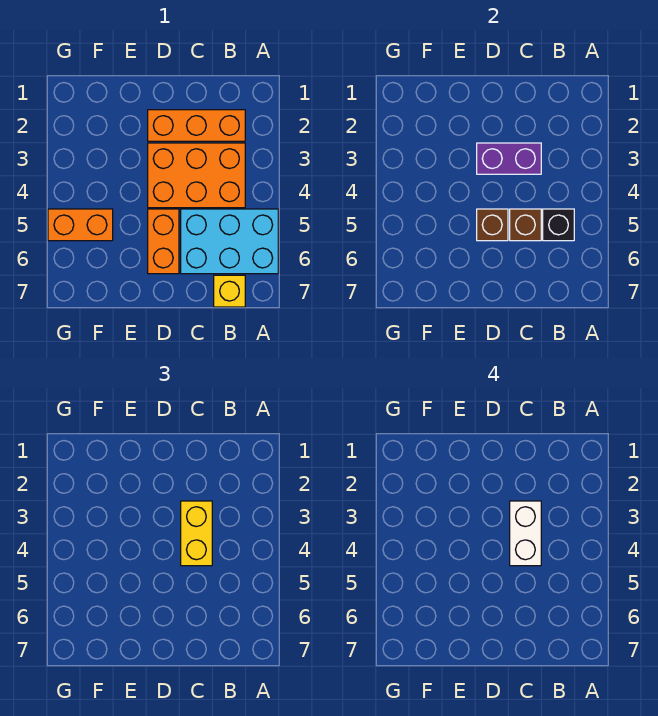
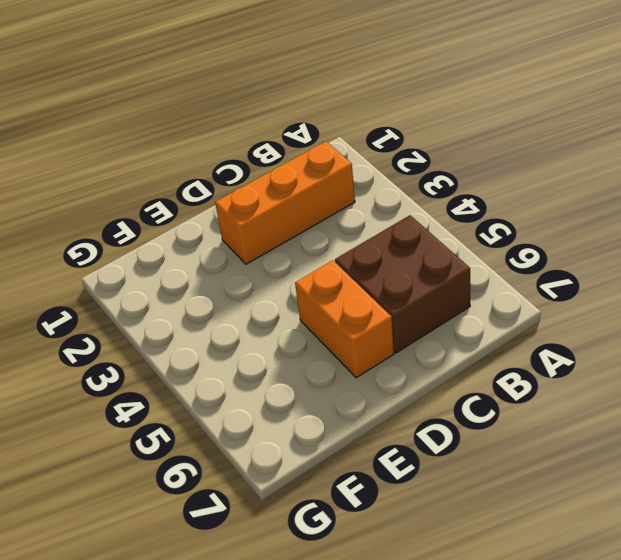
brown brick B5:C6 level 1 -> cyan brick A5:C6 level 1
none -> orange brick B3:D4 level 1
none -> yellow brick B7 level 1
none -> orange brick F5:G5 level 1

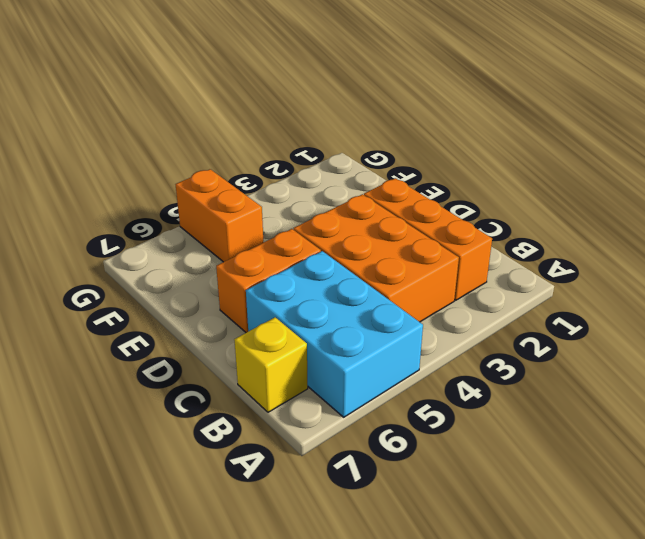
none -> black brick B5 level 2
none -> purple brick C3:D3 level 2
none -> brown brick C5 level 2

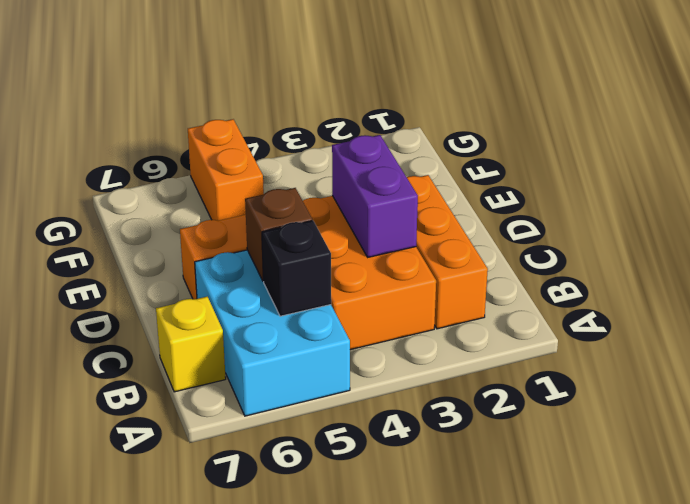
none -> brown brick D5 level 2
none -> yellow brick C3:C4 level 3
none -> white brick C3:C4 level 4

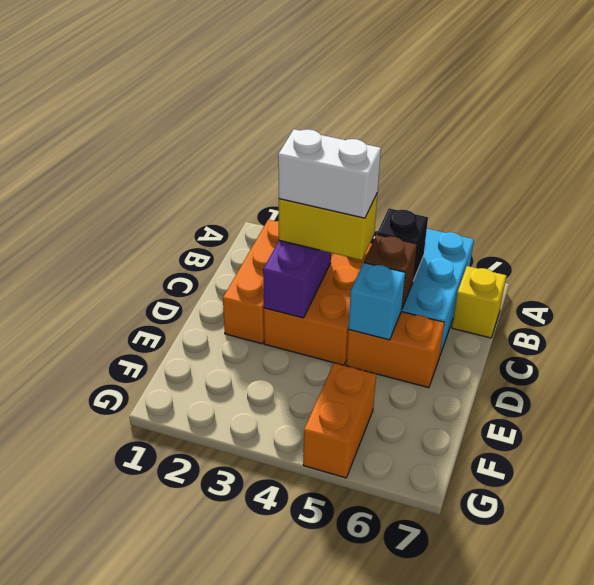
cyan brick D5 level 2 -> brown brick D5 level 2

